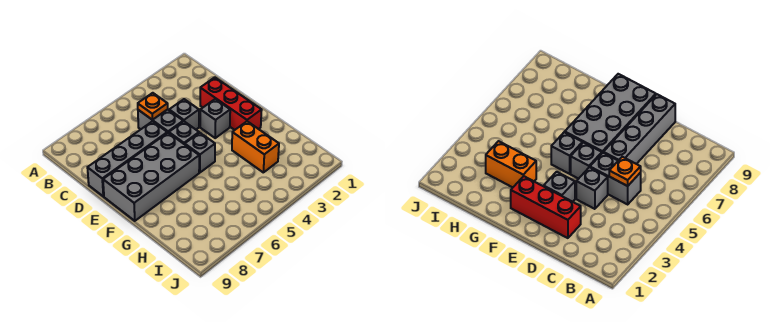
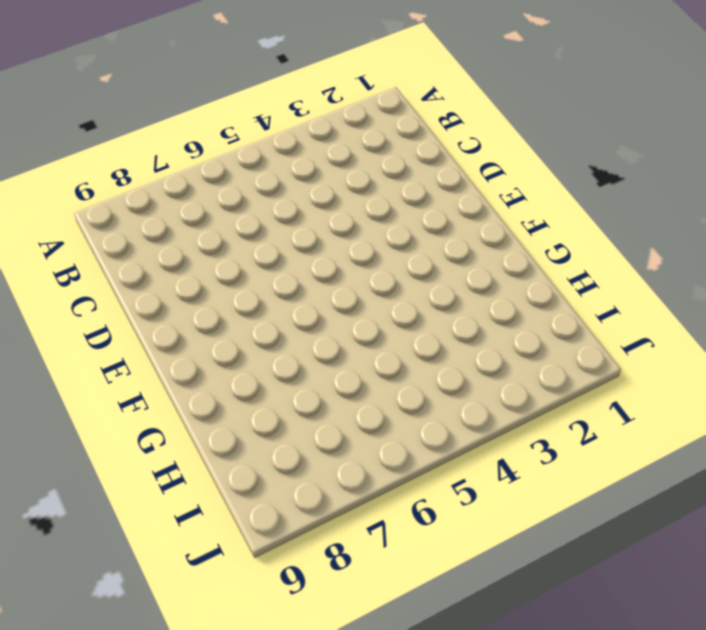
none -> grey brick C5:D5 level 1
none -> red brick D2:F2 level 1

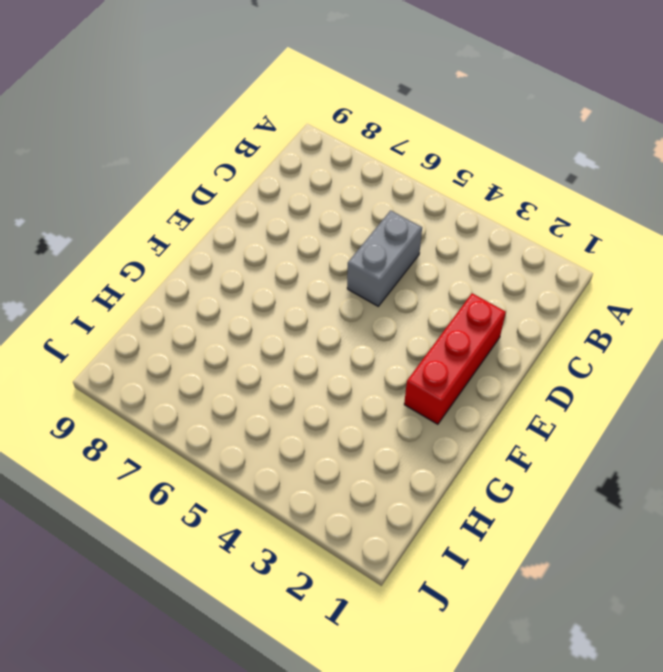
none -> grey brick D4 level 1
none -> grey brick D6:D9 level 1

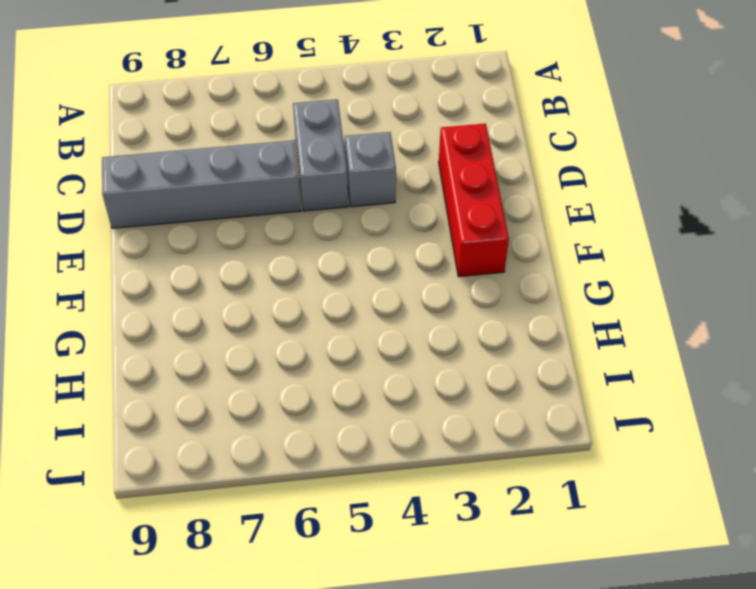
none -> grey brick E3 level 1
none -> grey brick E5 level 1

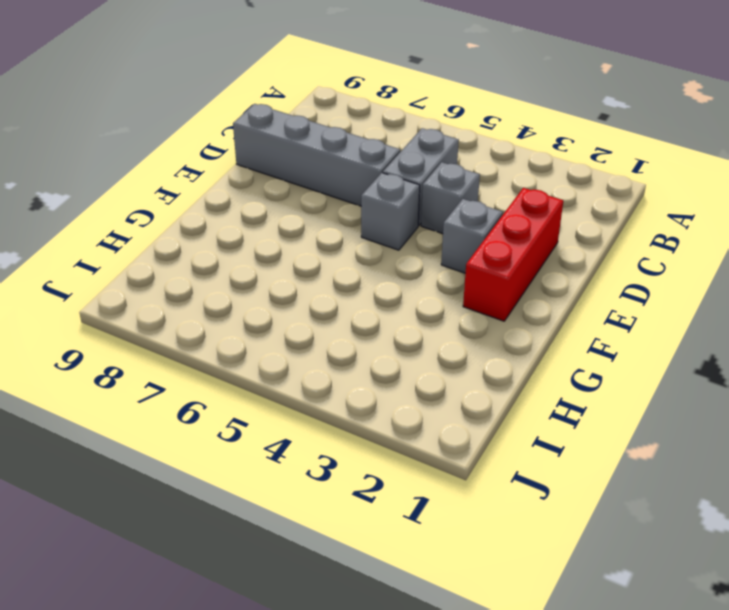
none -> grey brick E6:F9 level 1
none -> grey brick F5 level 1

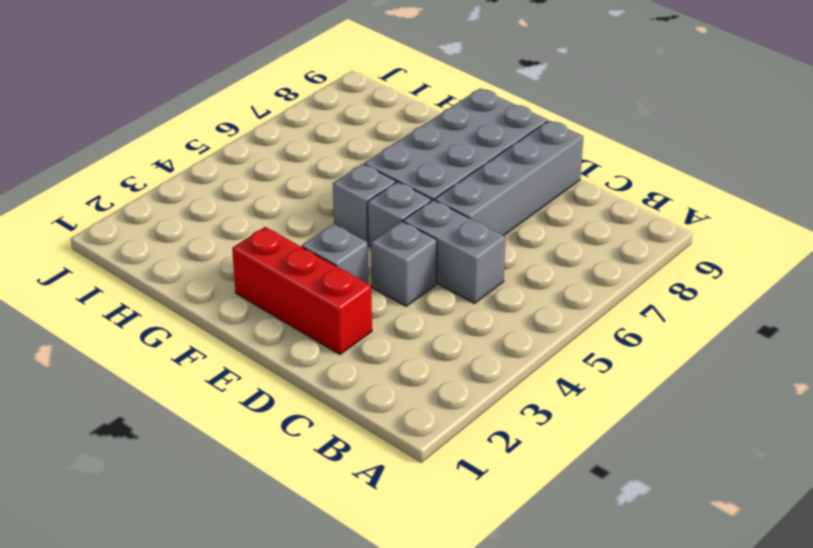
none -> orange brick G3:H3 level 1
none -> orange plate C5 level 2

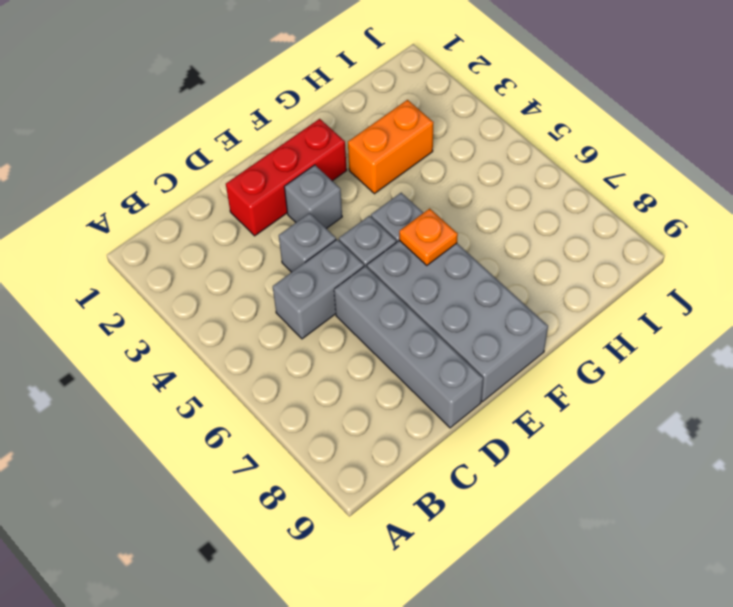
orange plate F6 level 2 -> orange plate C5 level 2

